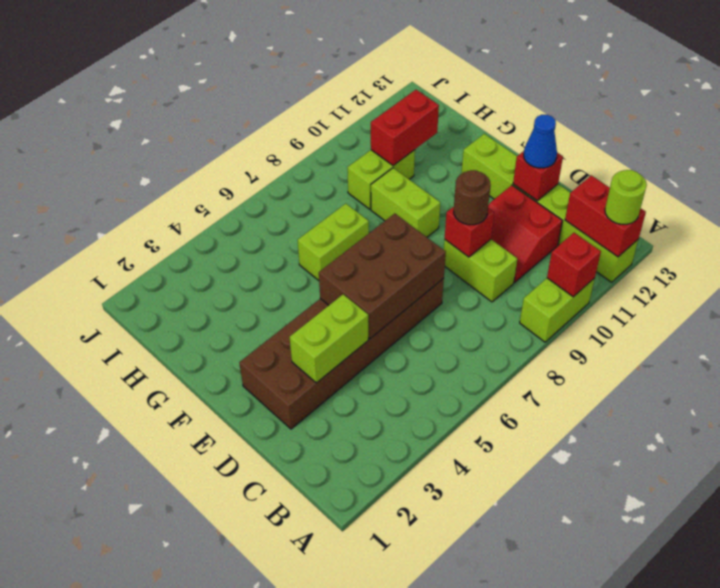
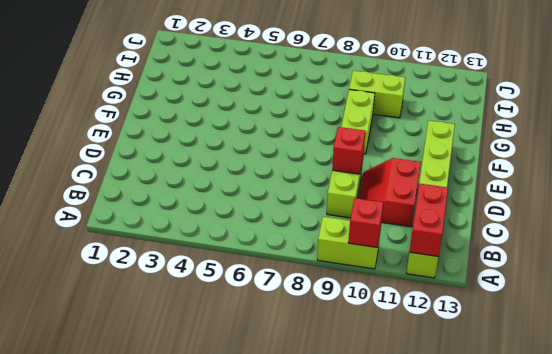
none -> brown brick D2:E7 level 1
none -> lime brick G6:G7 level 1
none -> lime brick D3:D4 level 2

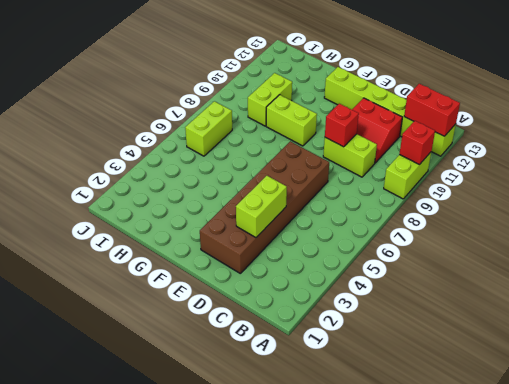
lime brick I6:I7 level 1 -> lime brick G6:G7 level 1
none -> brown brick D5:E7 level 2
none -> red brick D12 level 2
none -> red brick H10:H11 level 2

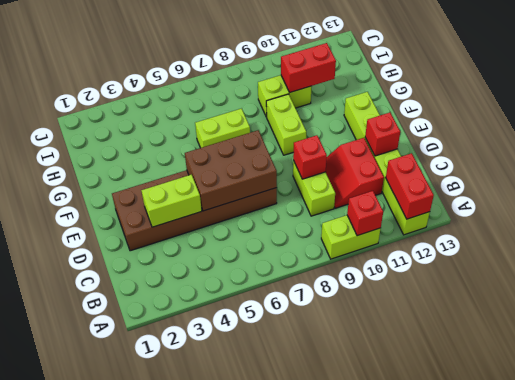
none -> lime round brick A12 level 3
none -> brown round brick D9 level 3
none -> blue cone D12 level 3

